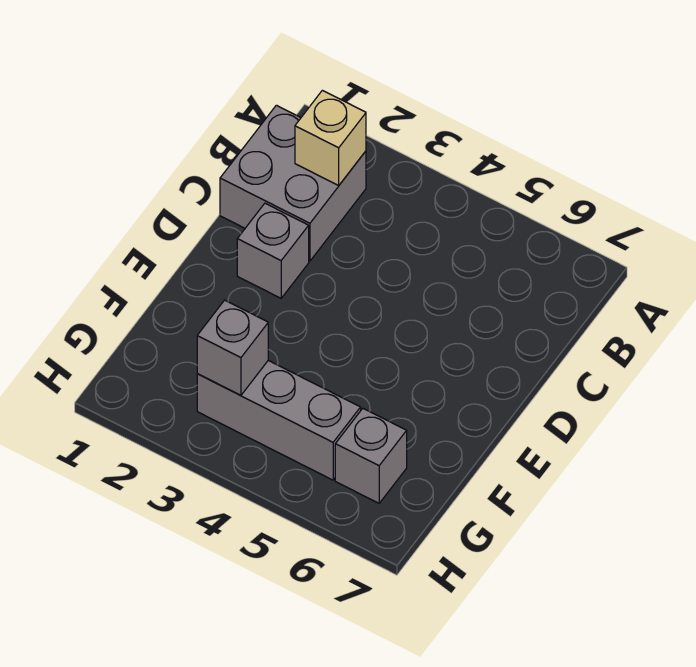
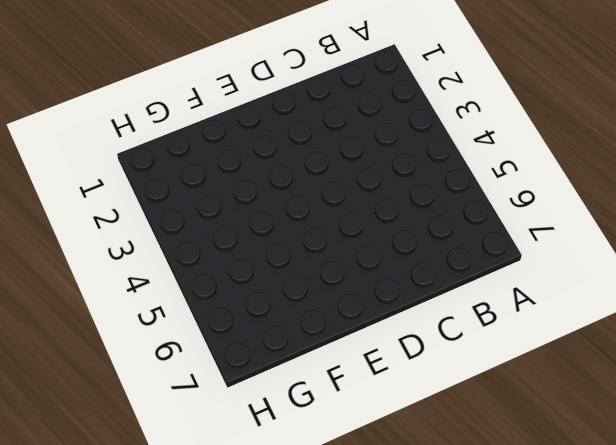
none -> grey brick B1:C2 level 1
none -> grey brick D2 level 1

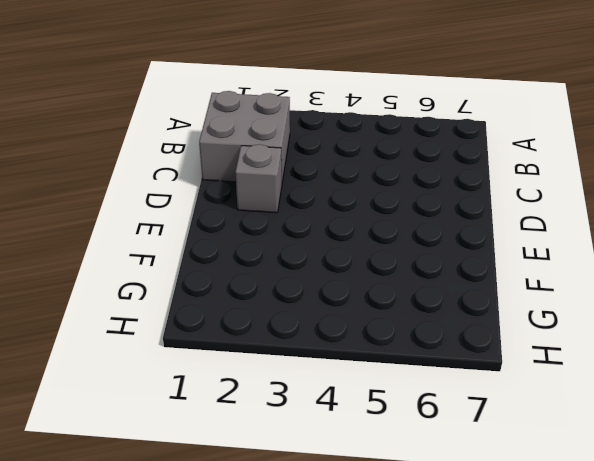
none -> grey brick G3:G5 level 1
none -> grey brick G6 level 1

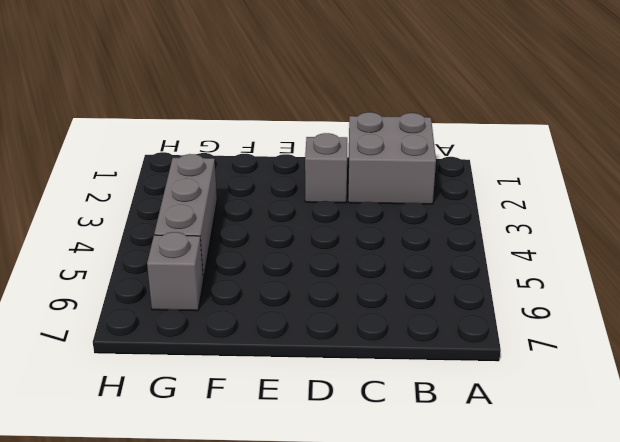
none -> tan brick B2 level 2
none -> grey brick G3 level 2

